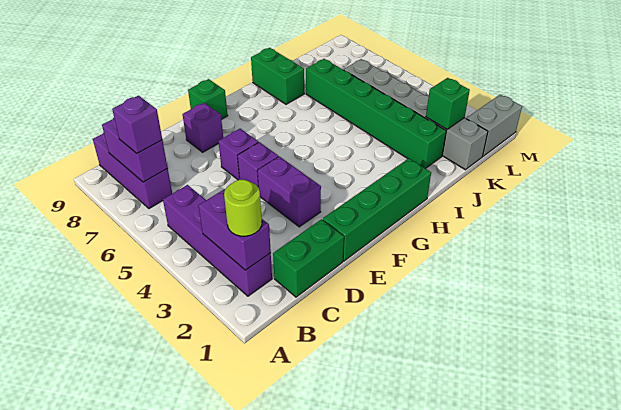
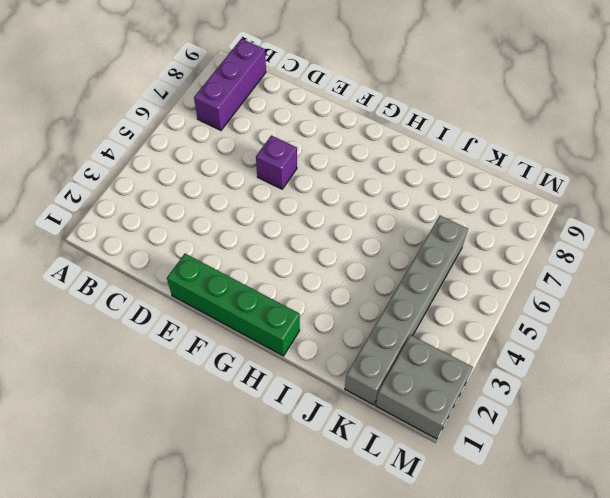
grey brick L1:M2 level 1 -> grey brick L1:M1 level 1
none -> purple brick B2:B5 level 1
none -> green brick C1:D1 level 1
none -> purple brick E3:E4 level 1

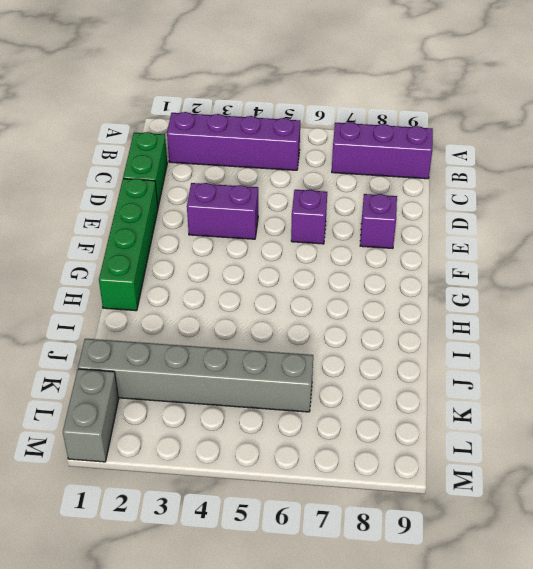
none -> purple brick E5 level 1
none -> green brick F9 level 1
none -> green brick I8:I9 level 1

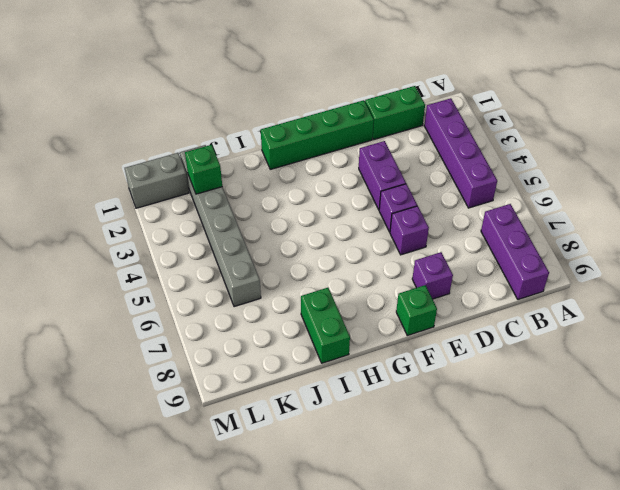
none -> green brick J2:J7 level 1
none -> purple brick B2:B3 level 2
none -> purple brick B7:B8 level 2

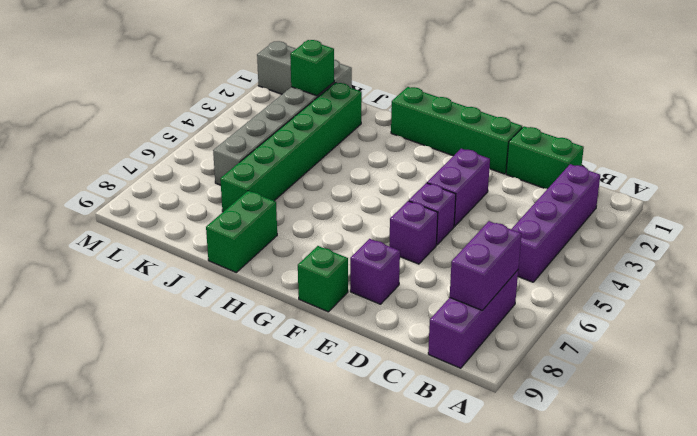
none -> purple brick B2:B3 level 2
none -> lime round brick B2 level 3
none -> purple brick B7 level 3

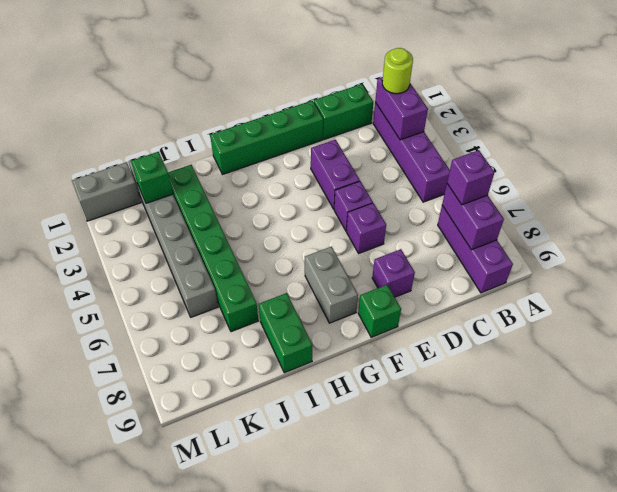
grey brick G7:G8 level 1 -> none

